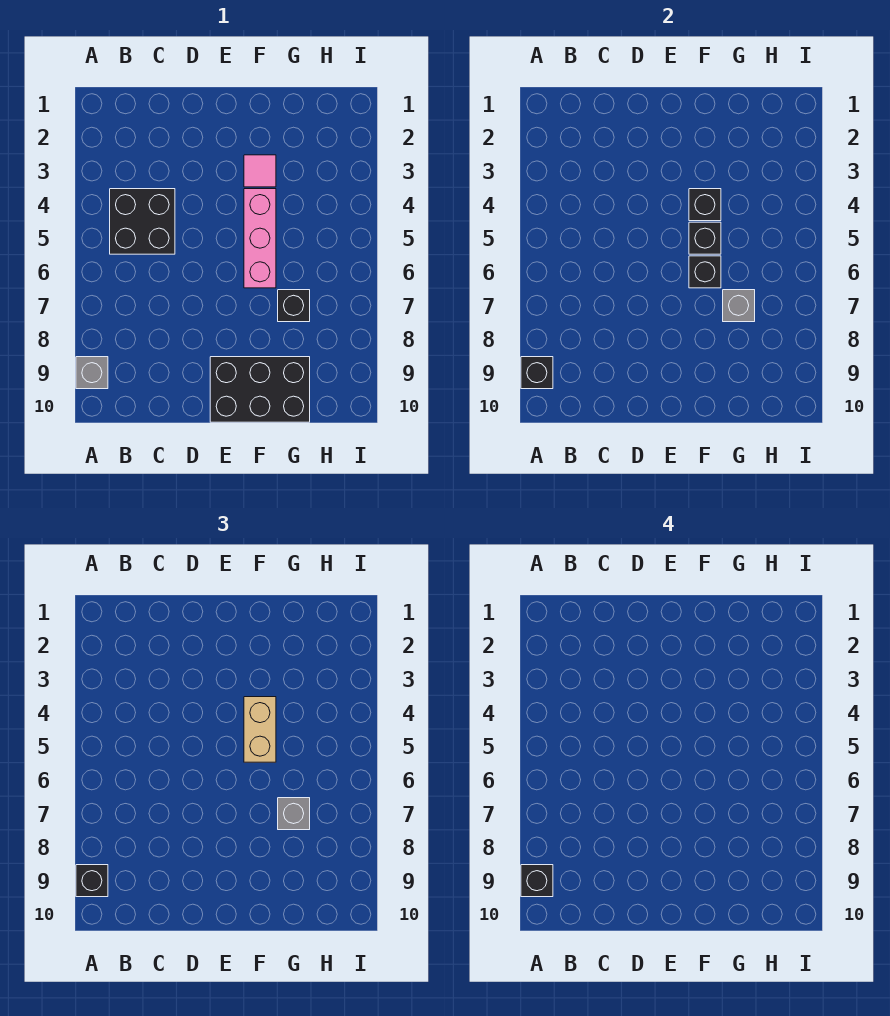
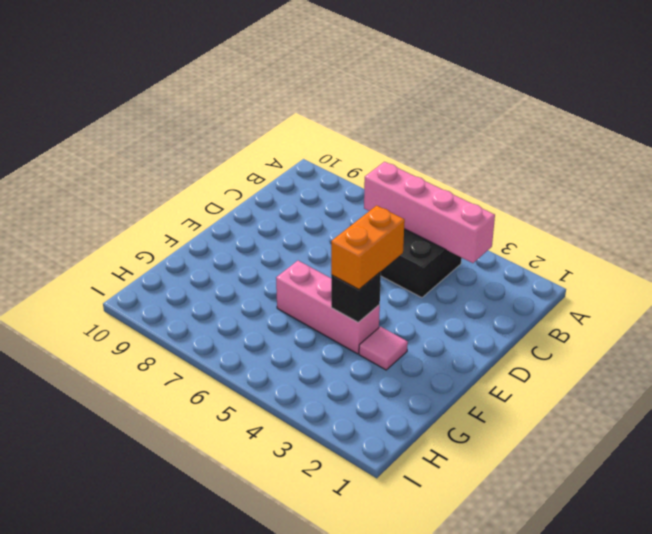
pink brick B3:B6 level 2 -> none
orange brick E4:F4 level 3 -> tan brick F4:F5 level 3
none -> grey brick A9 level 1
none -> black brick E9:G10 level 1
none -> black brick G7 level 1

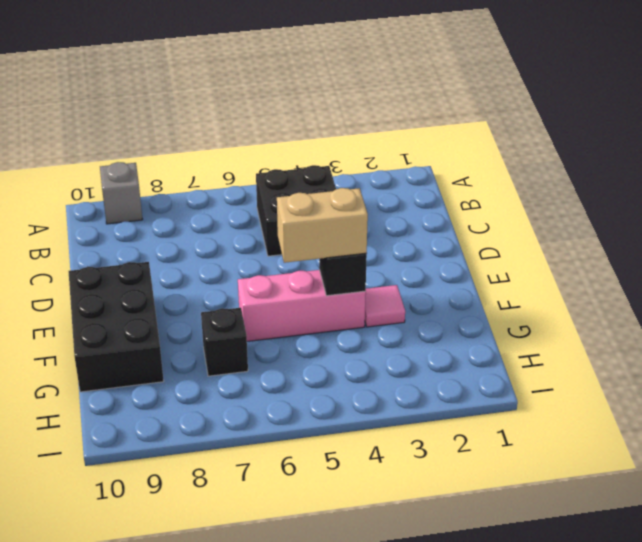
none -> black brick A9 level 2
none -> black brick F5 level 2
none -> black brick F6 level 2

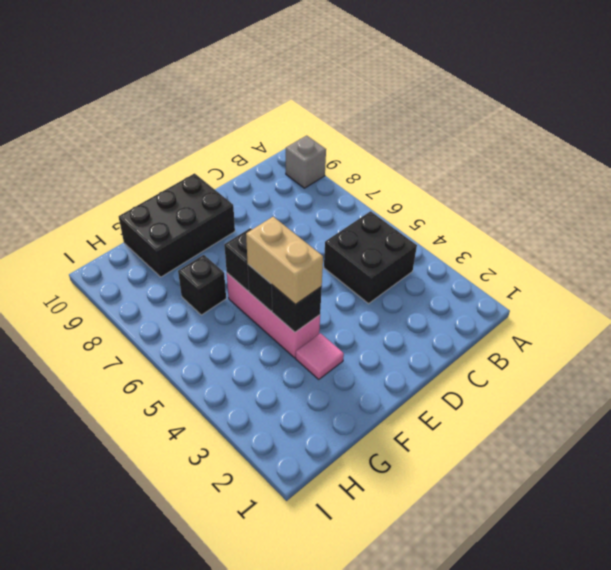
none -> black brick A9 level 2
none -> grey brick G7 level 2
none -> black brick A9 level 3

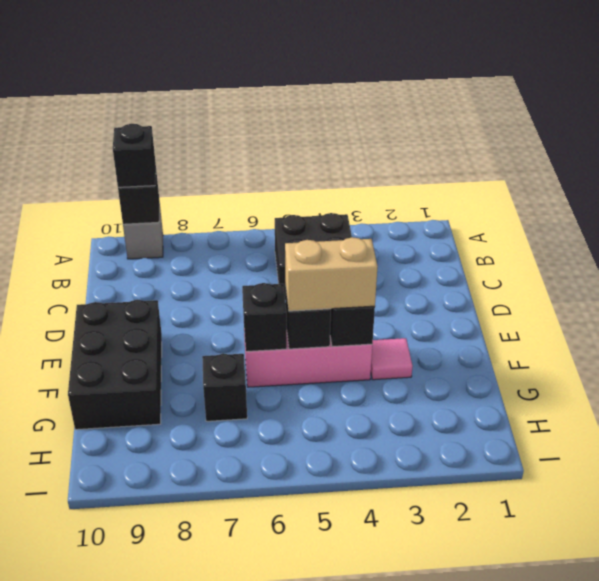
none -> grey brick G7 level 2
none -> grey brick G7 level 3
none -> black brick A9 level 4

